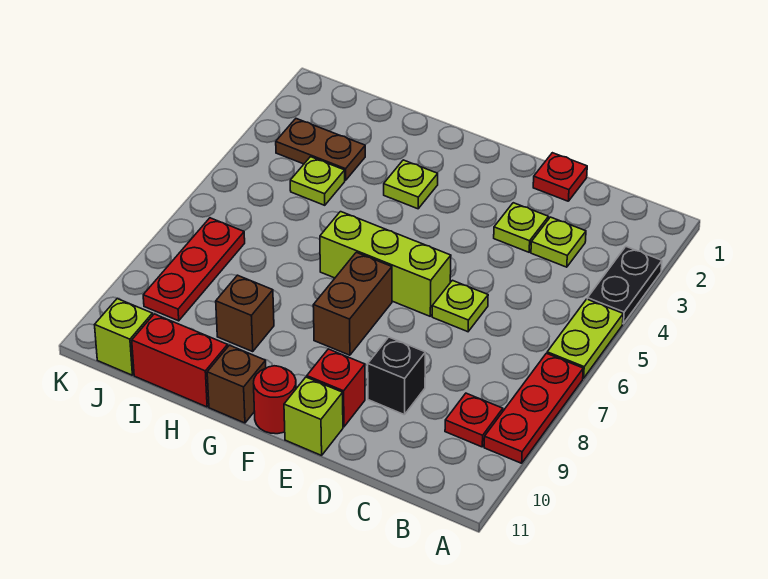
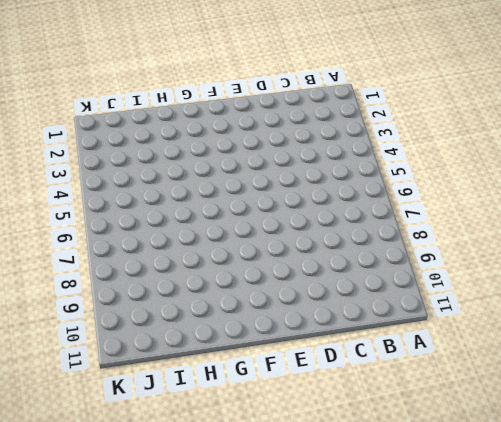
none -> black plate A3:A4 level 1
none -> lime plate A5:A6 level 1
none -> red plate A7:A9 level 1

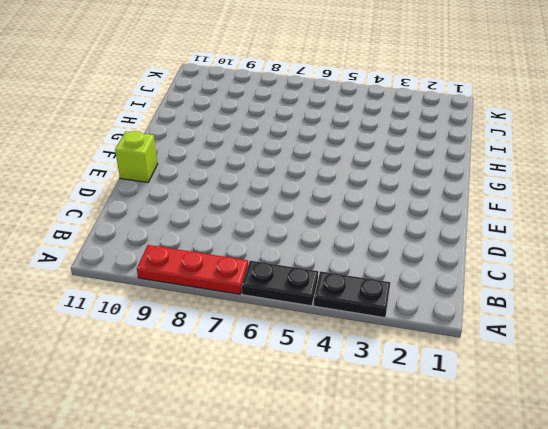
black plate A5:A6 level 1 -> lime plate A5:A6 level 1
none -> red plate B9 level 1
none -> lime plate C3 level 1
none -> red plate D1 level 1

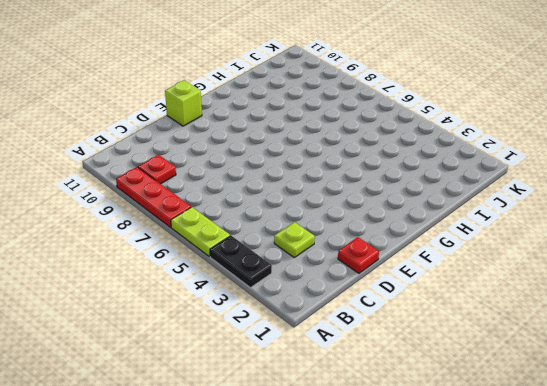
none -> lime plate D3 level 1
none -> lime plate D6 level 1
none -> black brick D9 level 1

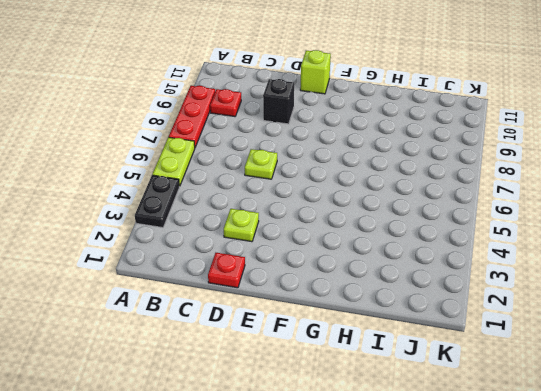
none -> lime plate C3 level 1
none -> lime brick E6:G6 level 1
none -> red brick E10 level 1

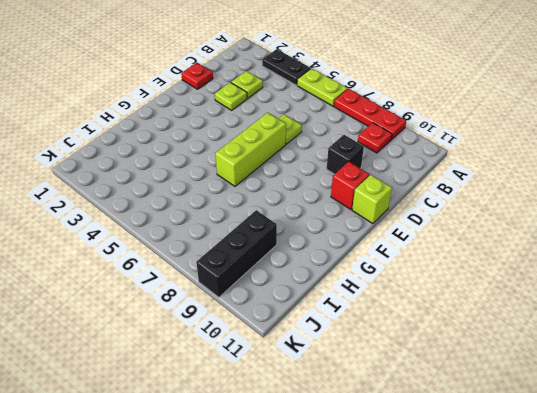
black brick I9:K9 level 1 -> red plate J7:J9 level 1
none -> brown brick F7:F8 level 1
none -> red round brick F11 level 1
none -> lime plate G3 level 1

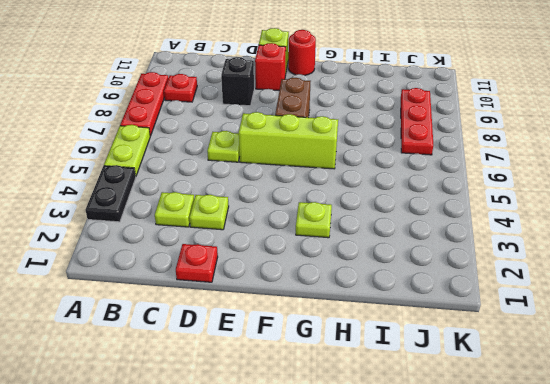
none -> brown brick G11 level 1
none -> brown brick H9 level 1
none -> red brick H11:I11 level 1

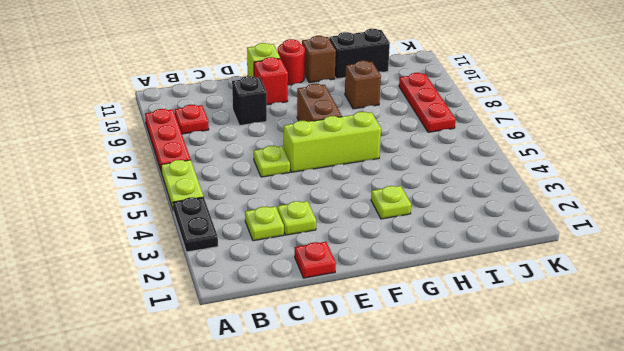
black brick H11:I11 level 1 -> red brick H11:I11 level 1
none -> brown plate I3:J3 level 1
none -> lime plate I4 level 1
none -> lime brick J11 level 1

